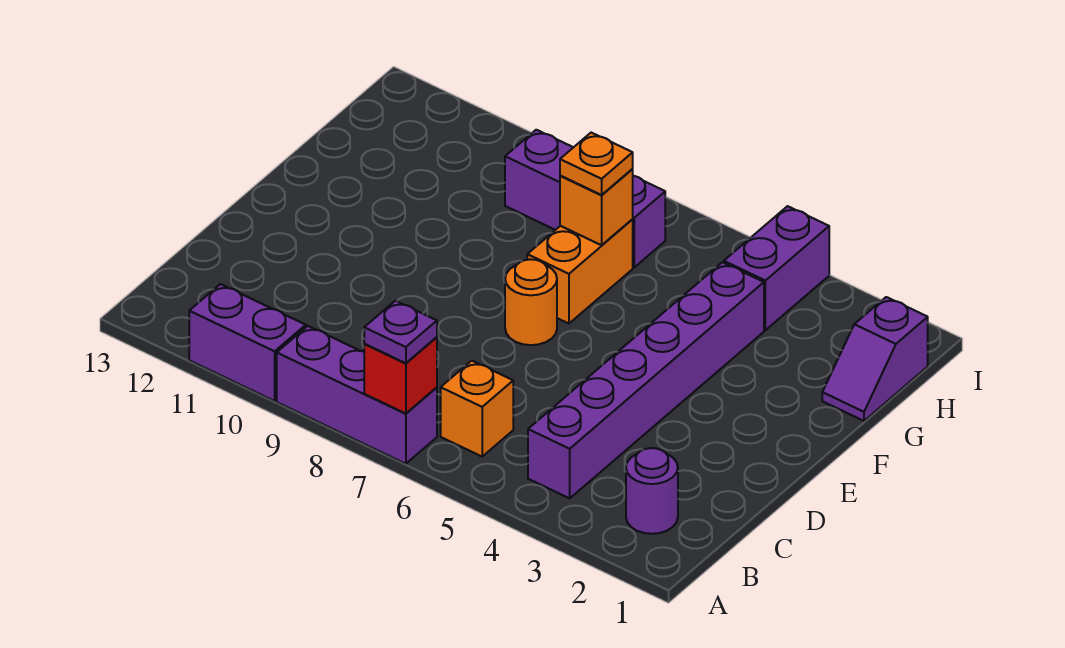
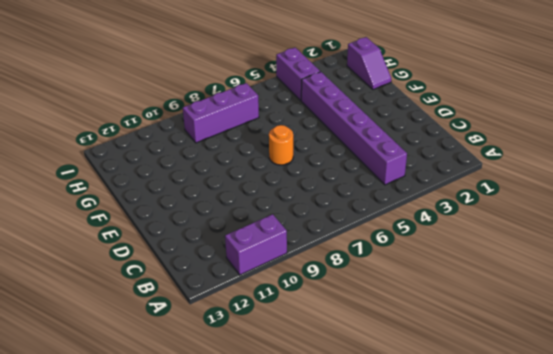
none -> purple brick A7:A9 level 1
none -> purple round brick B2 level 1
none -> orange brick B6 level 1

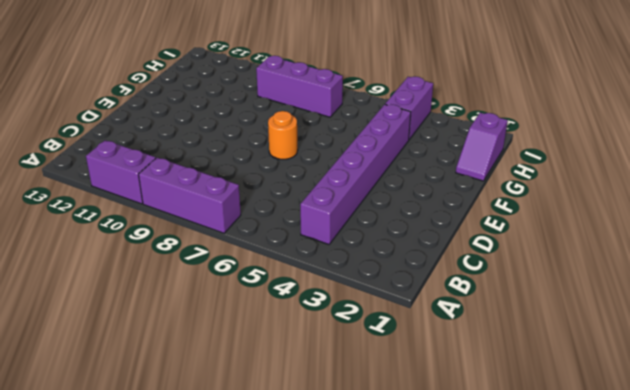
none -> purple round brick B2 level 1
none -> orange brick B6 level 1
none -> orange brick F7:G7 level 1

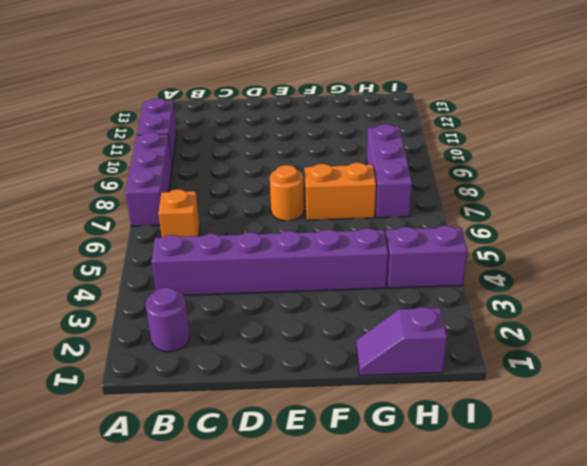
none -> red brick A7 level 2
none -> orange brick G7 level 2
none -> purple plate A7 level 3

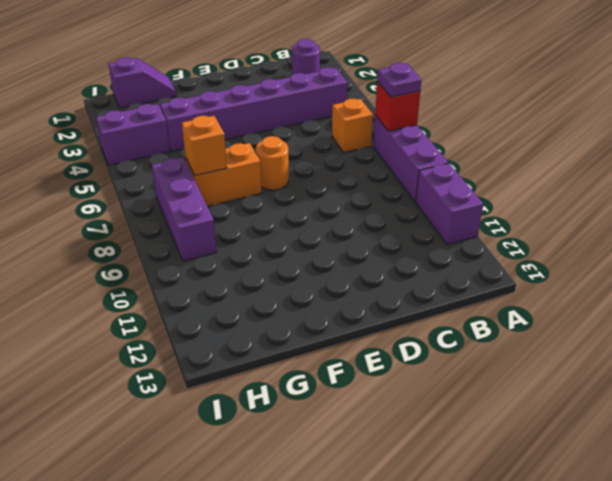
none -> orange plate G7 level 3

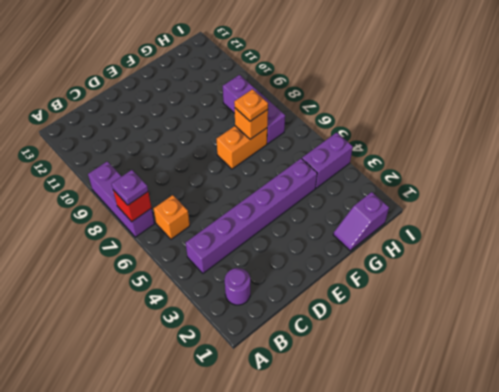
none -> purple brick A10:A11 level 1
none -> orange round brick E7 level 1

